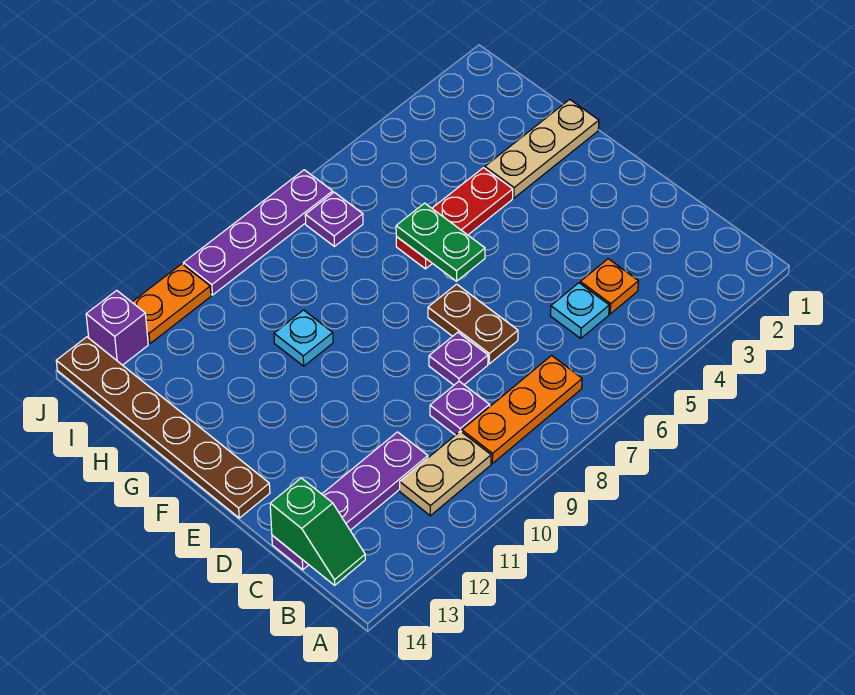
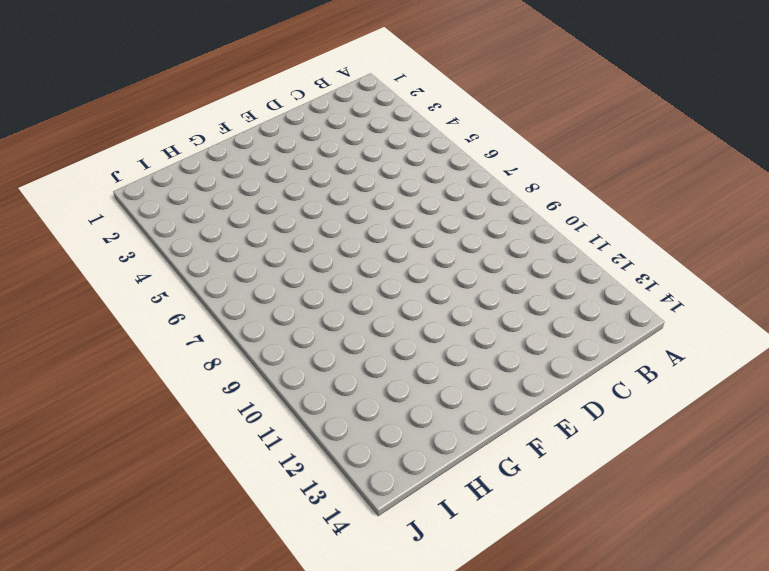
none -> orange plate B7:B9 level 1
none -> tan plate B10:B11 level 1
none -> orange plate C4 level 1

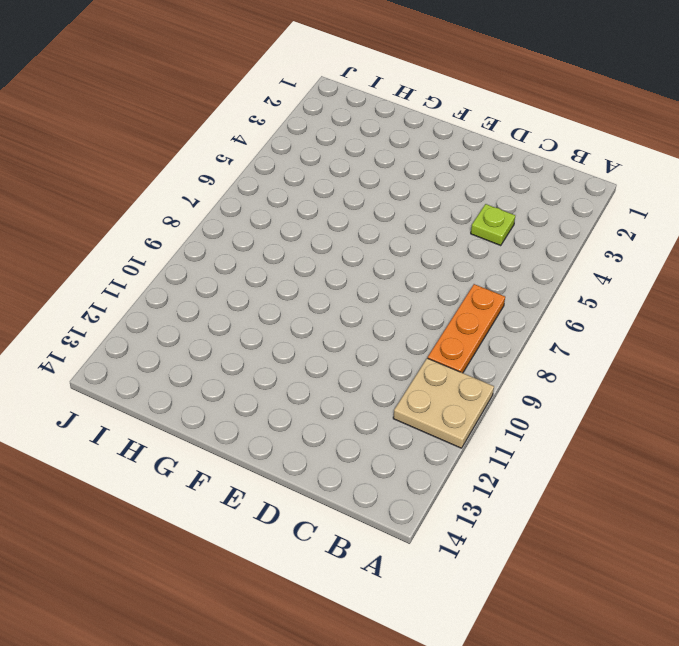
tan plate A10:B11 level 1 -> tan plate B10:B11 level 1
lime plate C4 level 1 -> orange plate C4 level 1
none -> cyan plate C5 level 1
none -> purple plate C9 level 1
none -> purple plate C11:C14 level 1

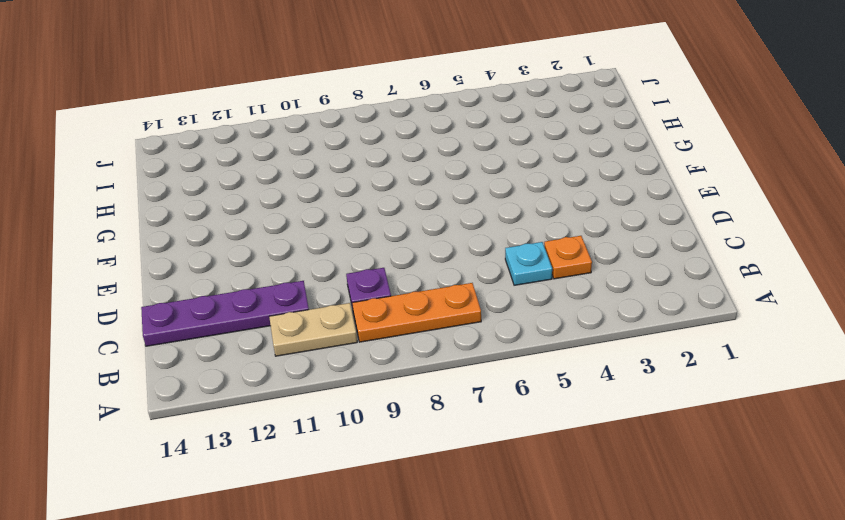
none -> brown plate D7:E7 level 1
none -> purple plate D8 level 1
none -> brown plate E14:J14 level 1

